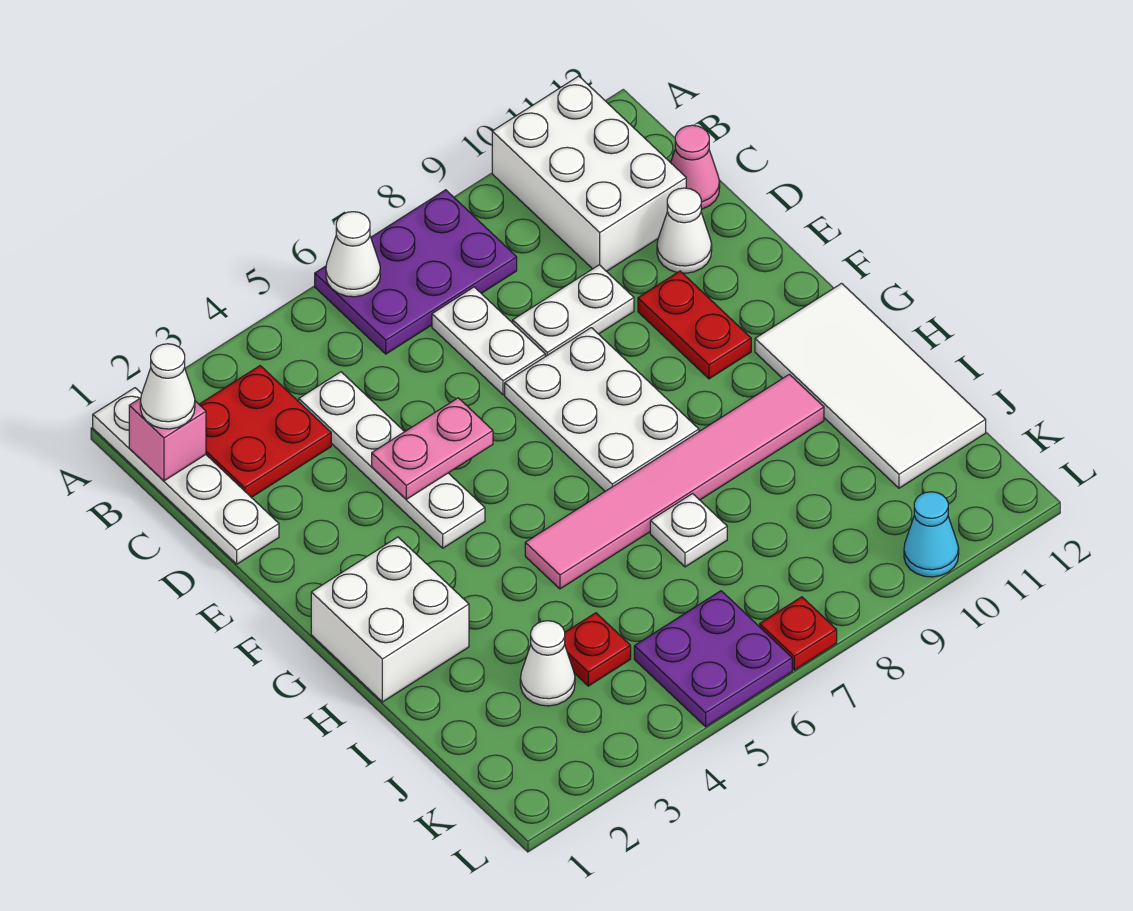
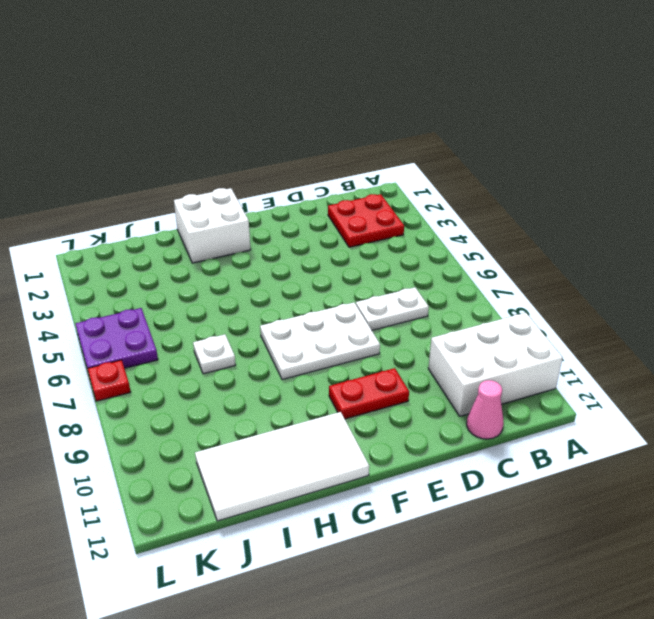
none -> white plate A1:D1 level 1
none -> purple plate A6:B8 level 1
none -> white plate C4:F4 level 1

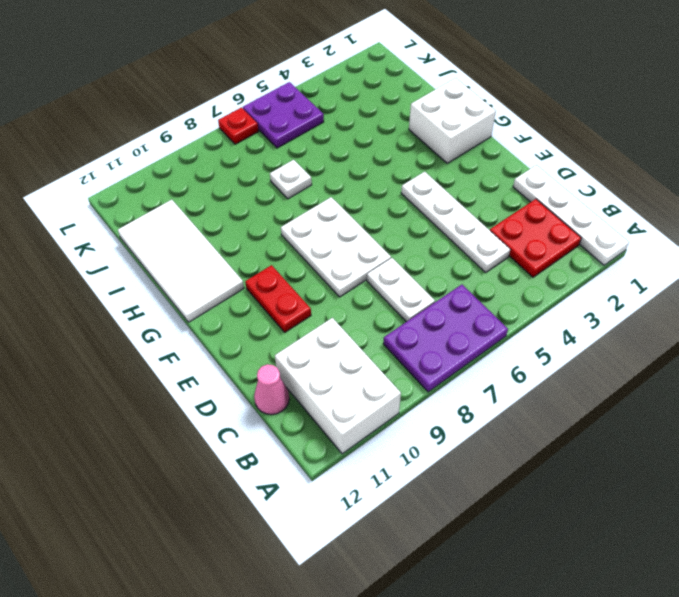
none -> white plate D8:D9 level 1
none -> white cone D11 level 1
none -> pink tile H5:H10 level 1

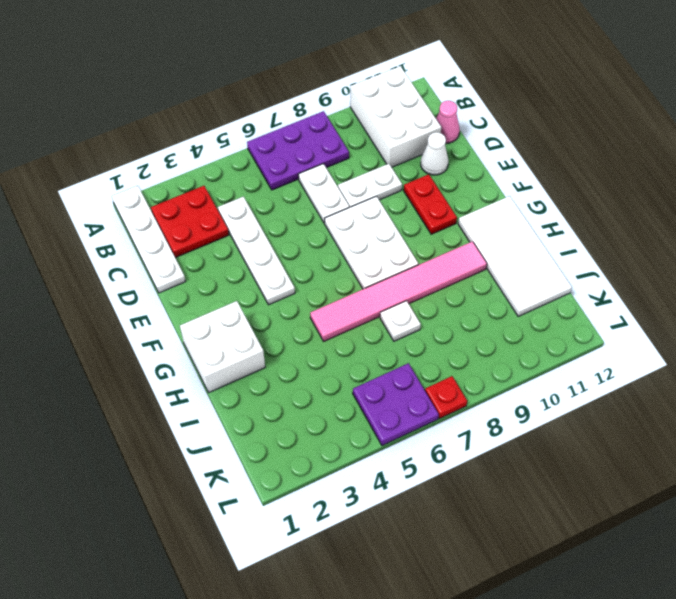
none -> white cone J3 level 1
none -> red plate J4 level 1
none -> cyan cone L10 level 1

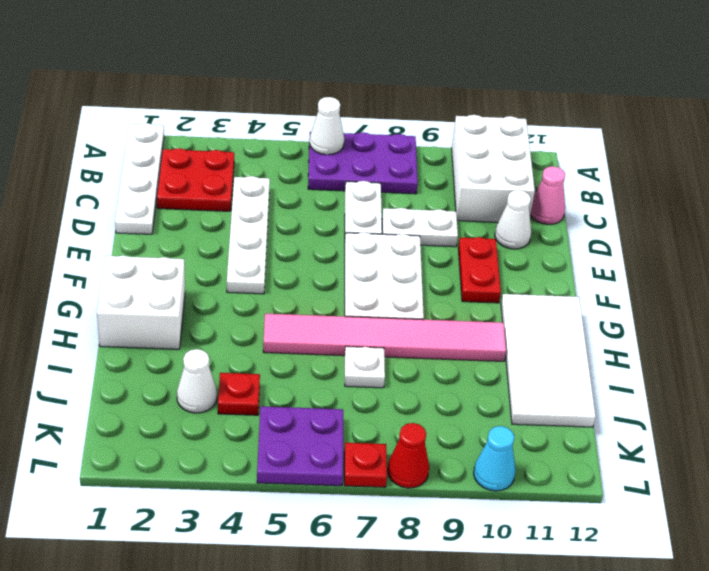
red cone L8 level 1 -> none
none -> pink brick B1 level 2
none -> pink plate E4:E5 level 2
none -> white cone B1 level 3

